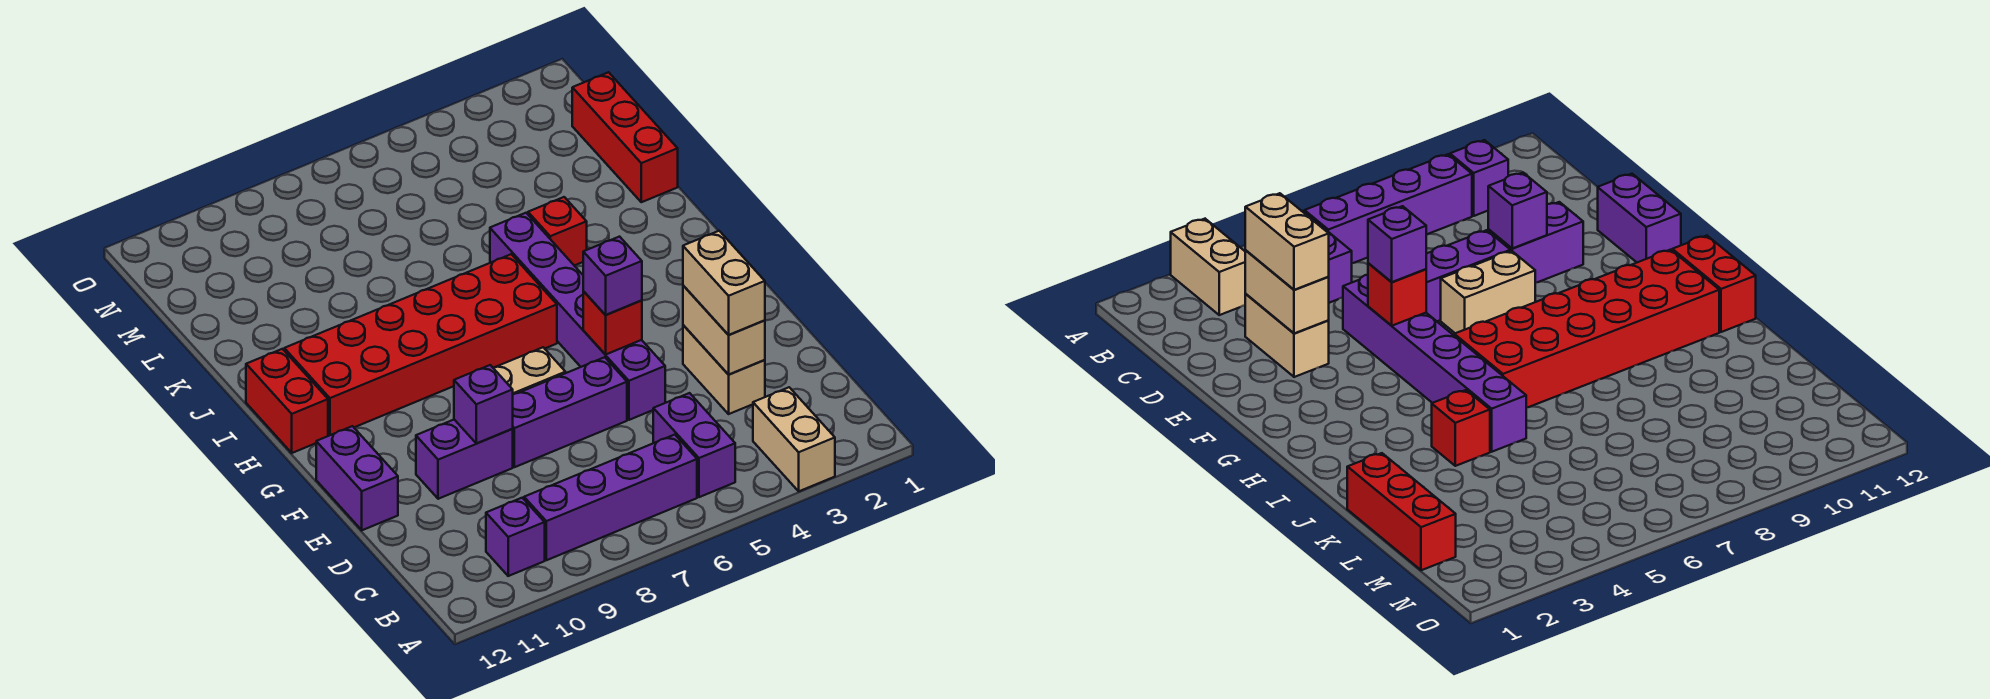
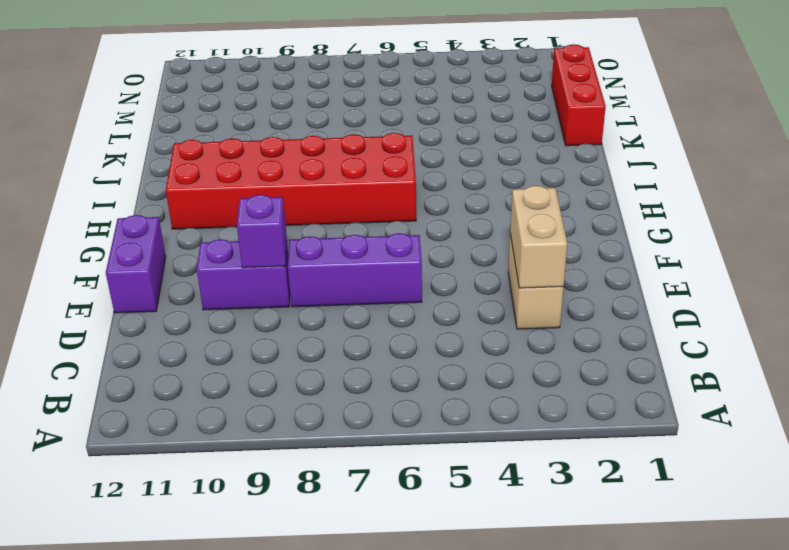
none -> tan brick A3:B3 level 1
none -> purple brick B5:C5 level 1
none -> purple brick B6:B9 level 1

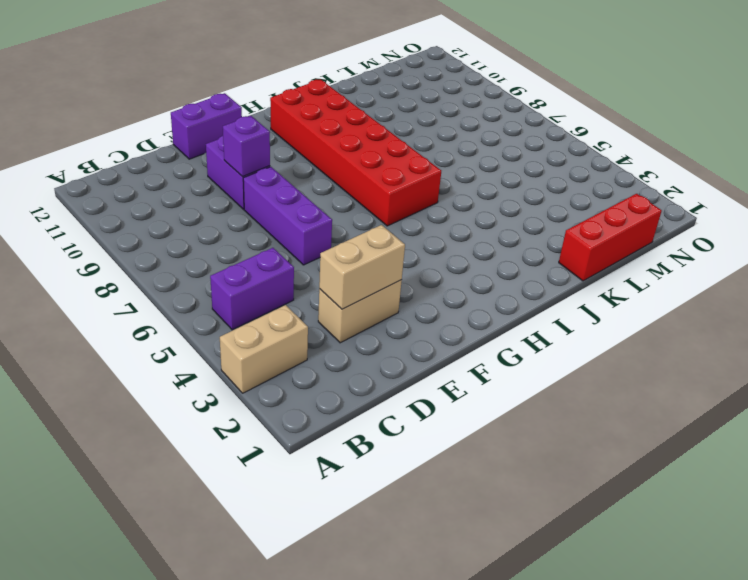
none -> purple brick B6:B9 level 1
none -> purple brick B10 level 1
none -> purple brick E5:J5 level 1

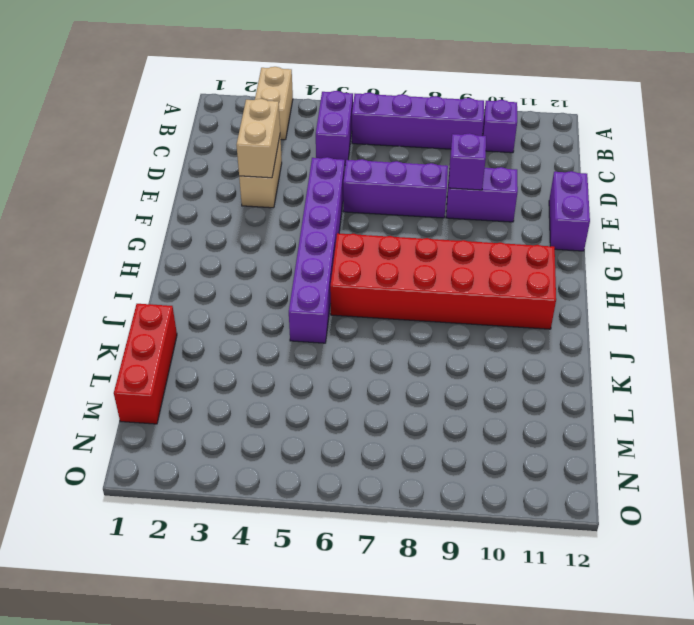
none -> tan brick F7:F8 level 1
none -> red brick H12:I12 level 1
none -> red brick J4 level 1

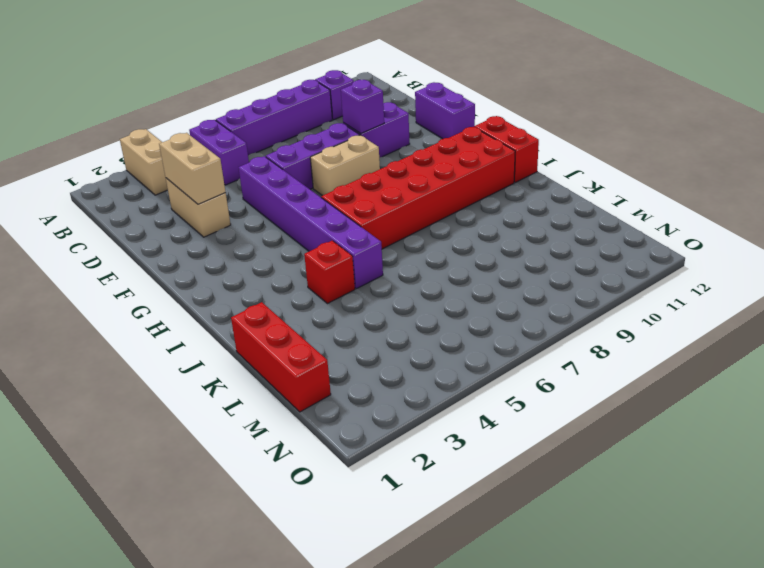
none -> red brick F5 level 2
none -> tan brick D3:E3 level 3
none -> purple brick F5 level 3

